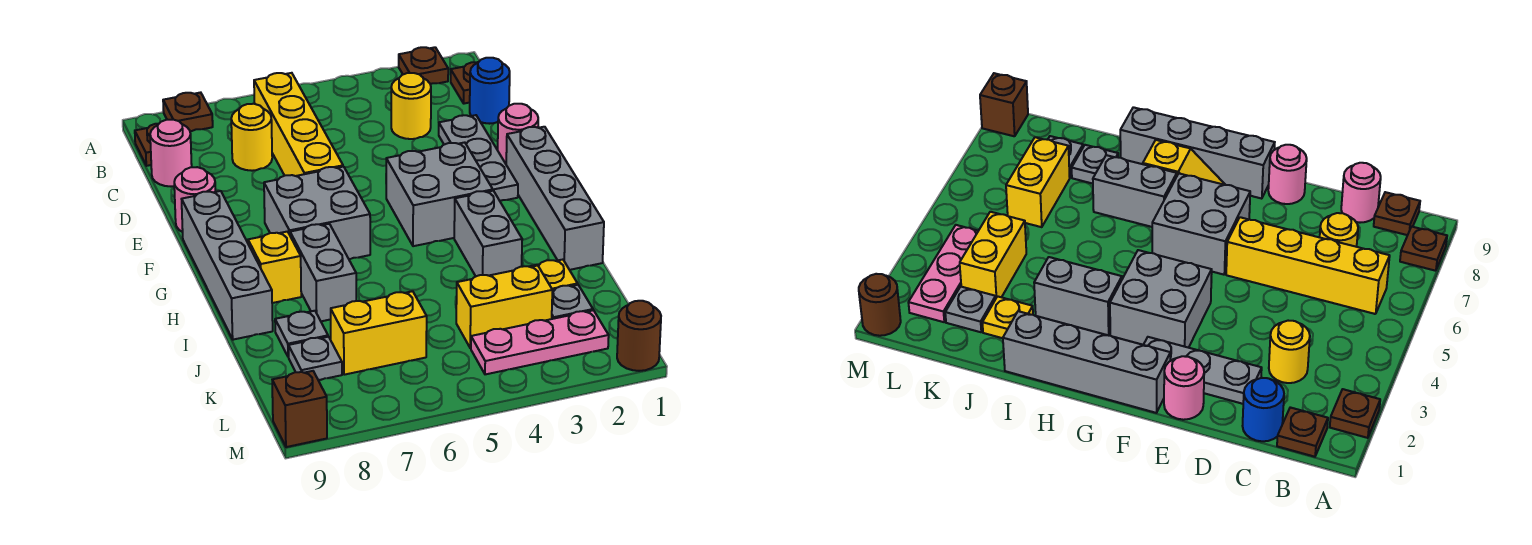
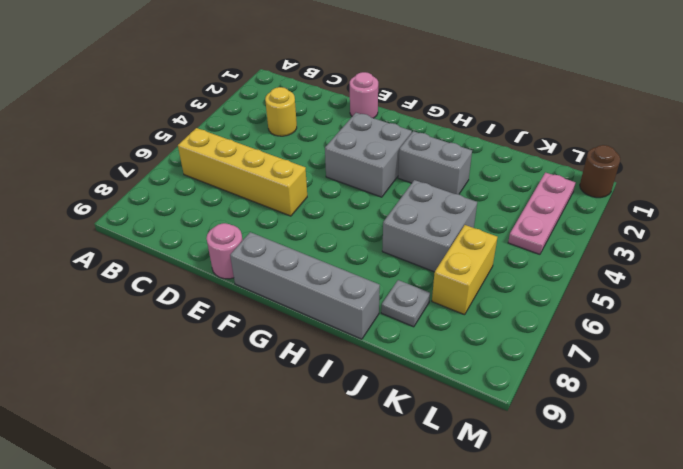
grey brick I5:J6 level 1 -> grey brick F6:G7 level 1
none -> brown plate A2 level 1
none -> brown plate A8 level 1
none -> brown plate B1 level 1

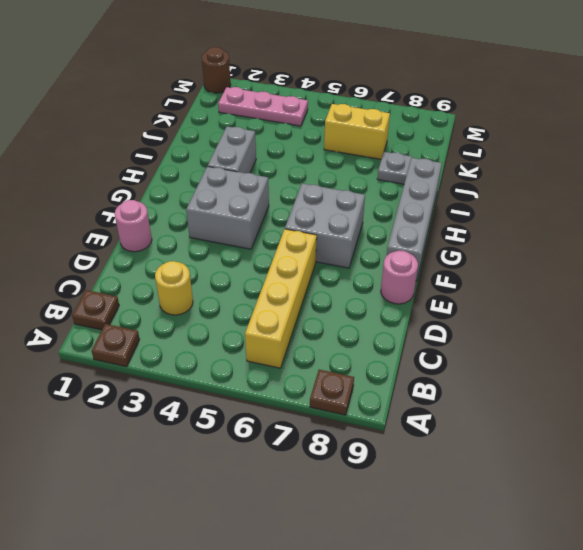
none -> brown plate B9 level 1
none -> blue round brick C1 level 1
none -> yellow round brick C7 level 1

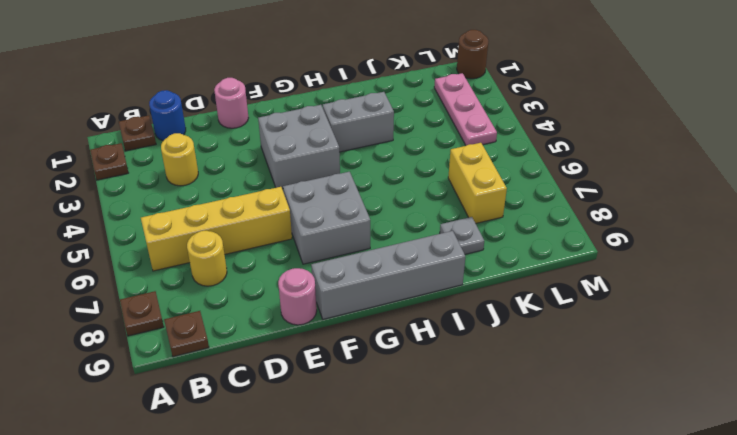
none -> pink round brick C9 level 1
none -> grey plate D2:F2 level 1
none -> grey brick F1:I1 level 1

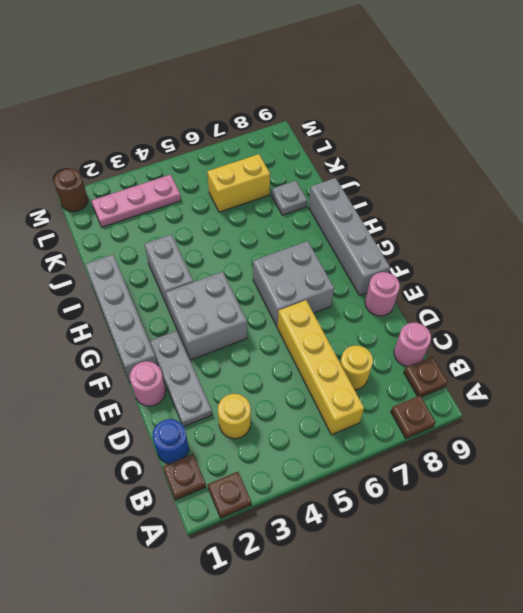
none -> yellow slope G8:H8 level 1 top H
none -> grey brick H7:I7 level 1
none -> yellow plate J2 level 1

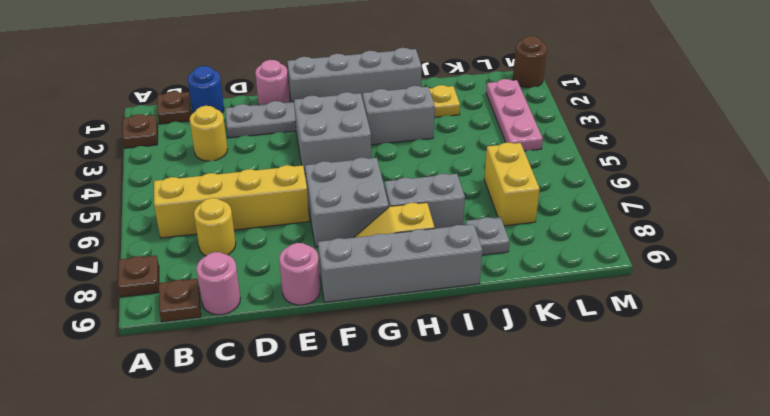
none -> grey plate K2 level 1
none -> yellow brick K3:K4 level 1
none -> grey plate K8 level 1

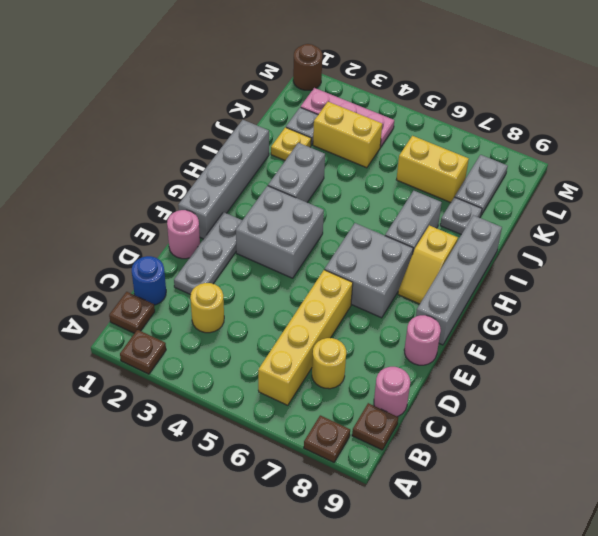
grey plate K8:L8 level 1 -> grey plate K8 level 1
none -> brown brick M9 level 1

